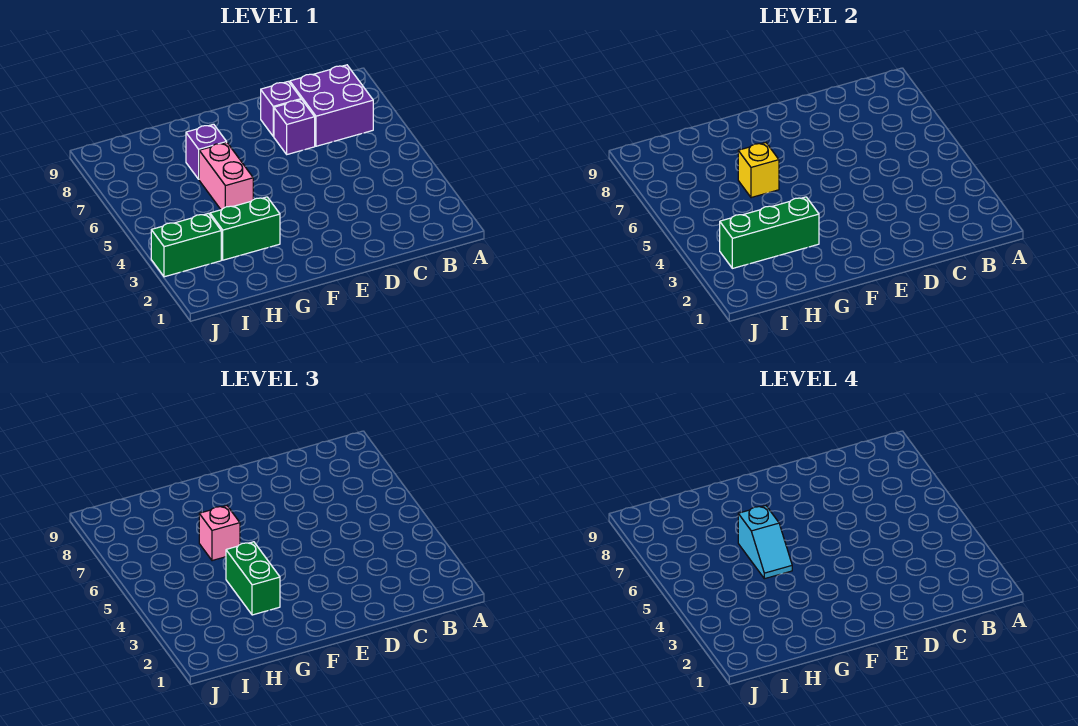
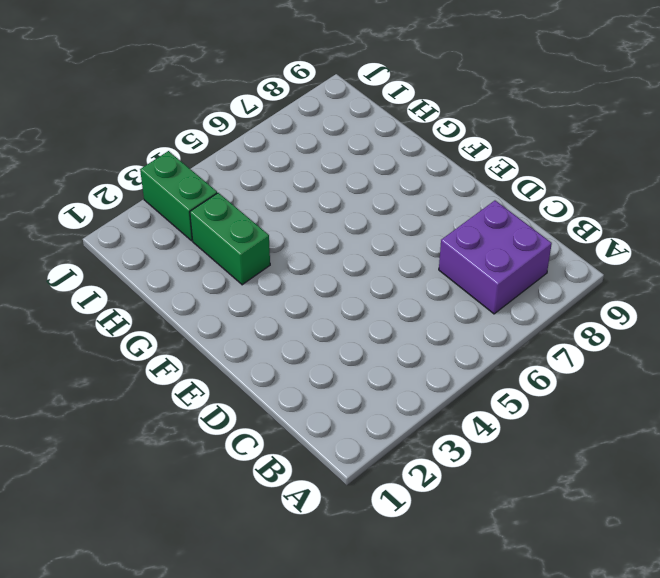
none -> purple brick D7 level 1
none -> purple brick D8 level 1
none -> pink brick G5:G6 level 1

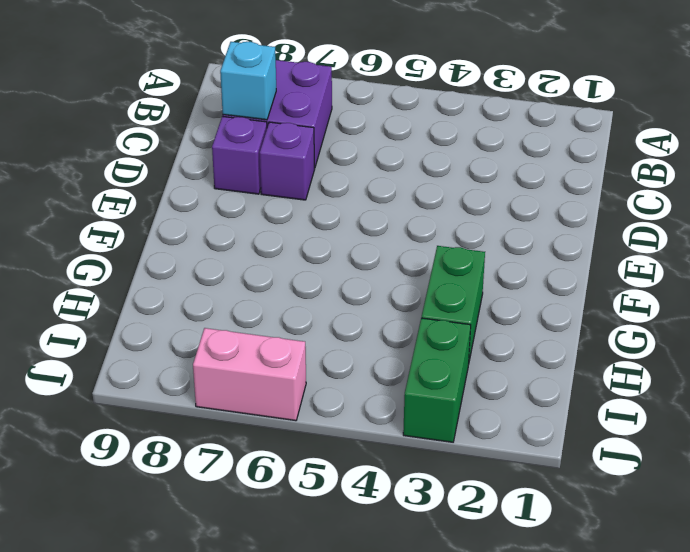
cyan brick C8 level 2 -> none
pink brick J6:J7 level 1 -> pink brick G5:G6 level 1
none -> purple brick G7 level 1
none -> green brick G3:I3 level 2
none -> yellow brick G6 level 2

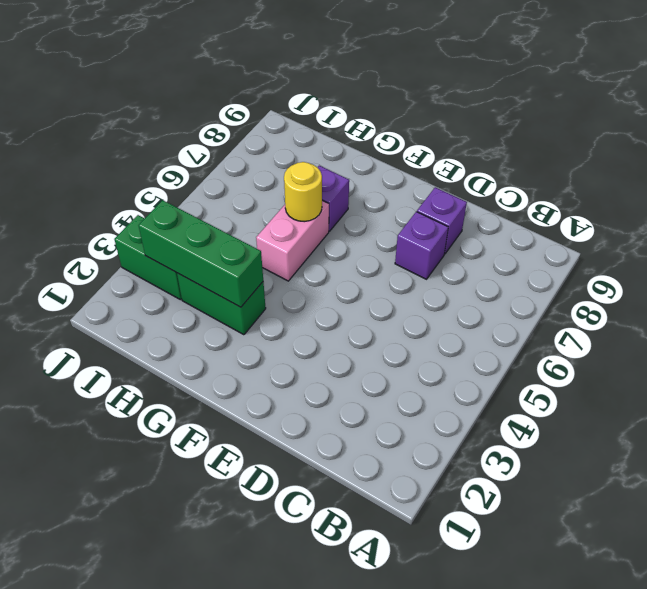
yellow round brick G6 level 2 -> yellow brick G6 level 2
none -> purple brick B7:C8 level 1
none -> green brick G3:G4 level 3
none -> pink brick G6 level 3

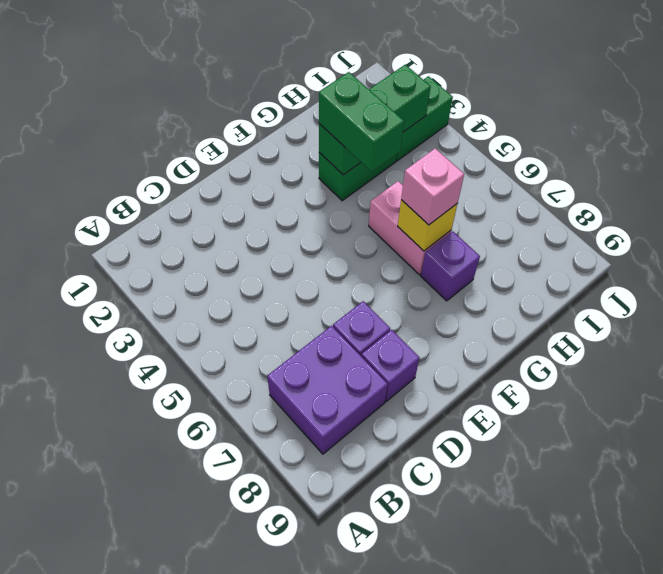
none -> cyan slope G5:G6 level 4 top 6

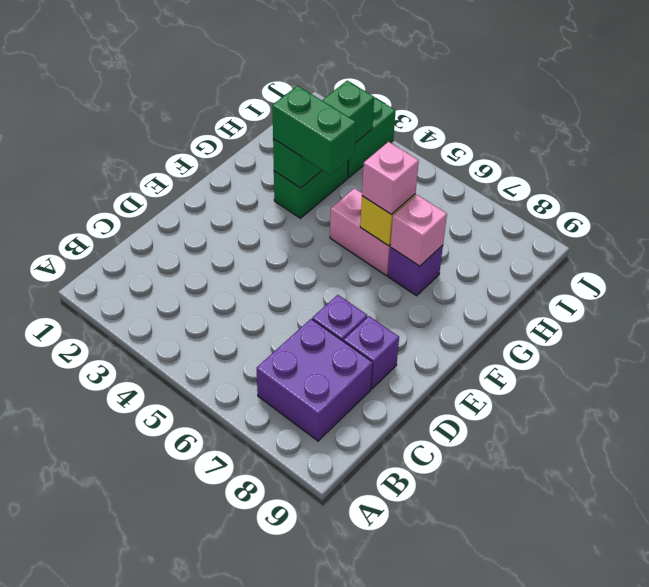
pink brick G7 level 2 -> none
none -> cyan slope G5:G6 level 4 top 6

